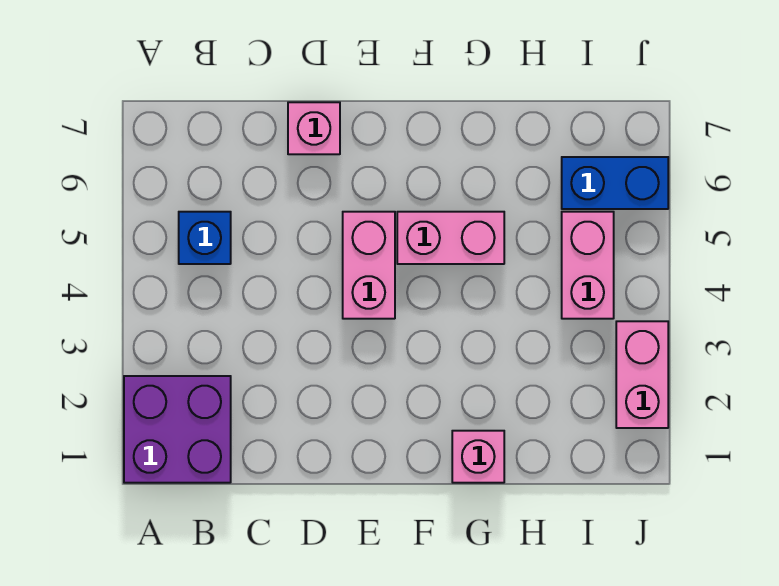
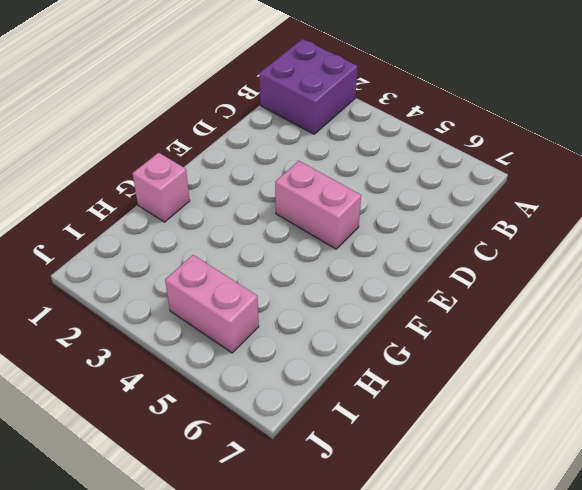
none -> blue brick B5 level 1
none -> pink brick D7 level 1

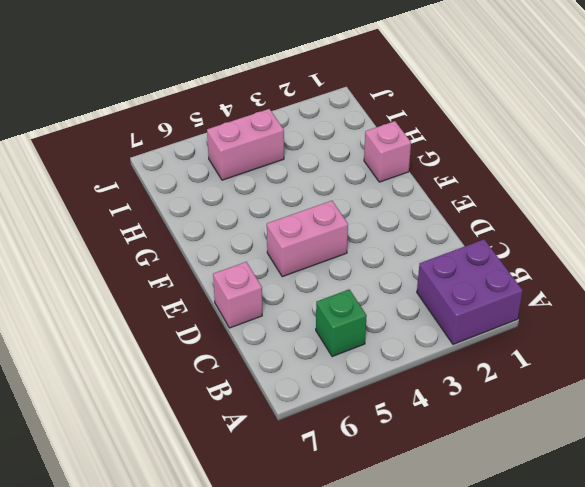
green brick B5 level 1 -> blue brick B5 level 1
none -> pink brick F5:G5 level 1
none -> blue brick I6:J6 level 1

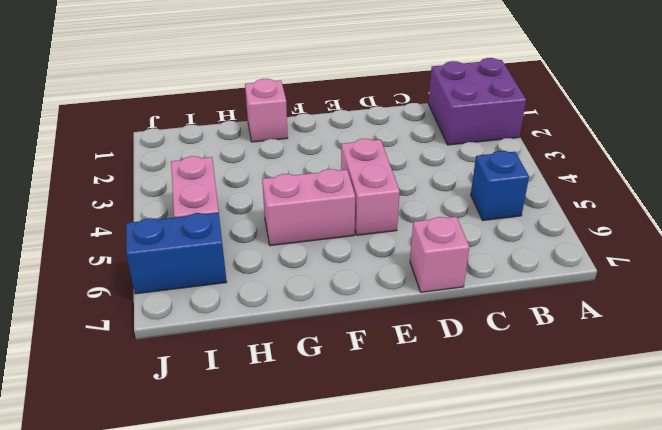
none -> pink brick J2:J3 level 1

